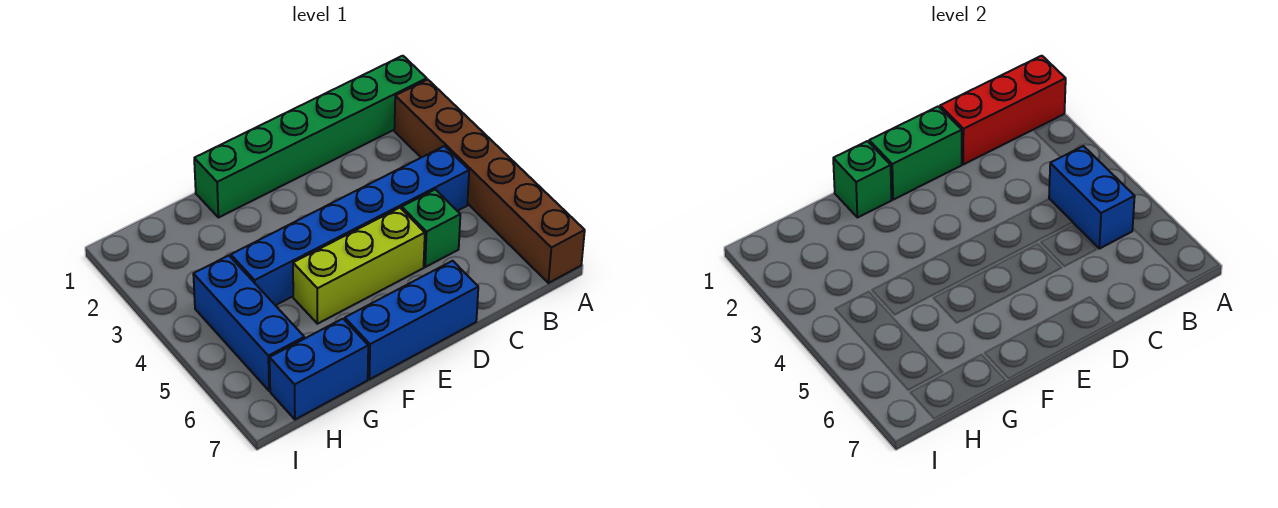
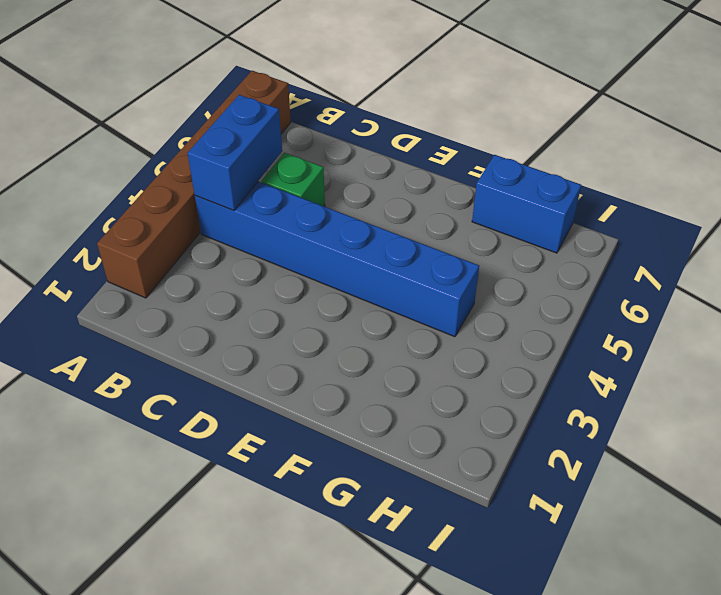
none -> green brick A1:F1 level 1
none -> lime brick D5:F5 level 1
none -> blue brick D7:F7 level 1

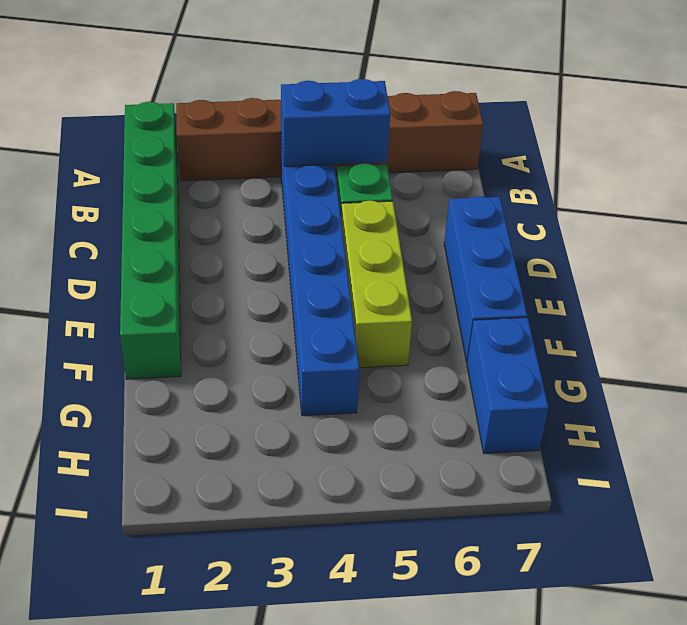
none -> blue brick H4:H6 level 1
none -> red brick A1:C1 level 2
none -> green brick D1:E1 level 2

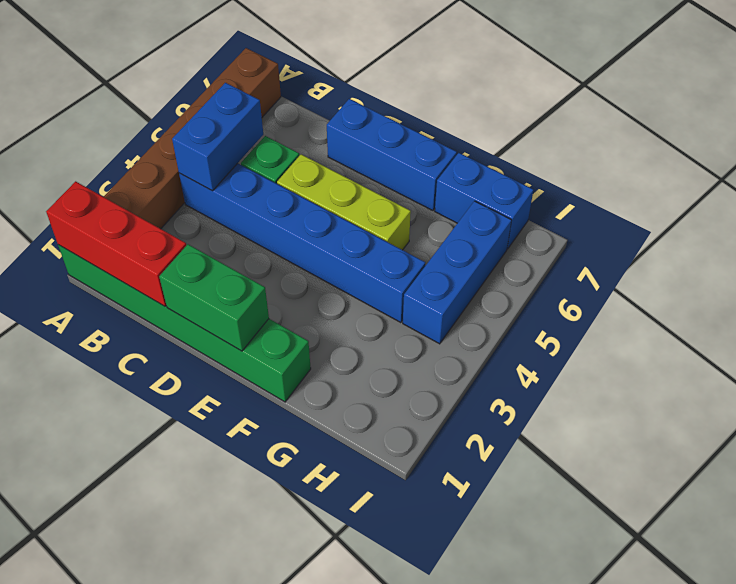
none -> green brick F1 level 2

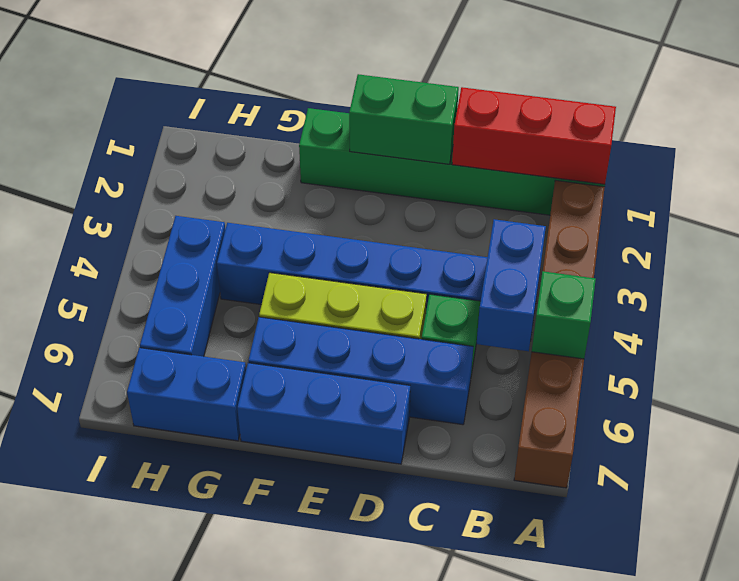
green brick A5 level 2 -> green brick F1 level 2
blue brick C6:F6 level 1 -> none

